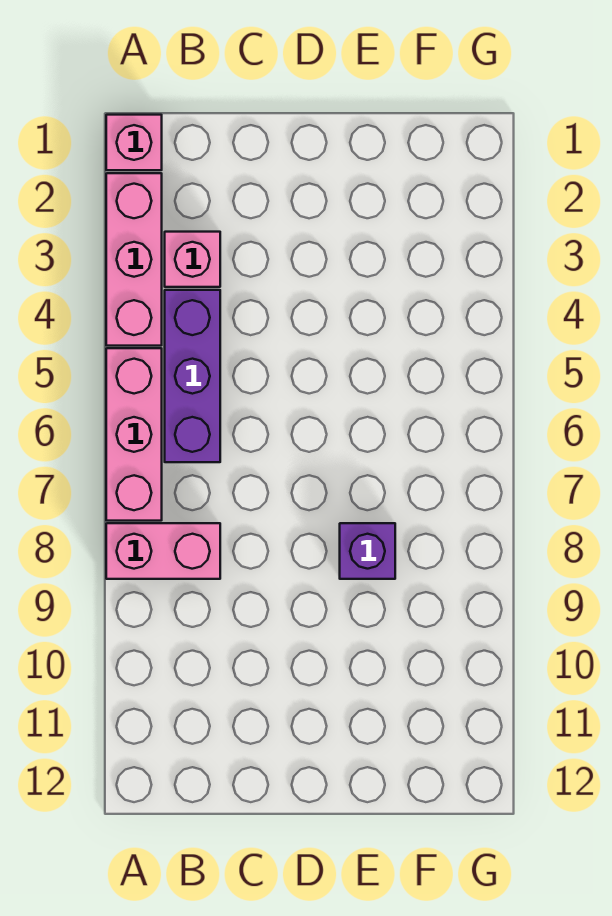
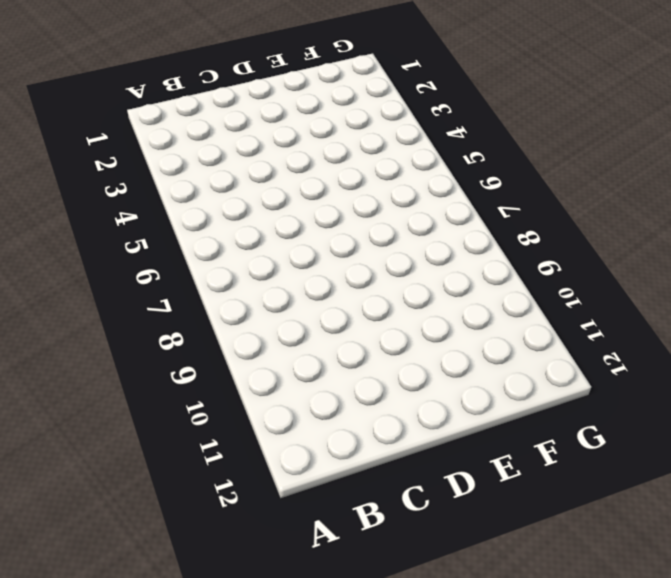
none -> pink brick A1 level 1
none -> pink brick A2:A4 level 1

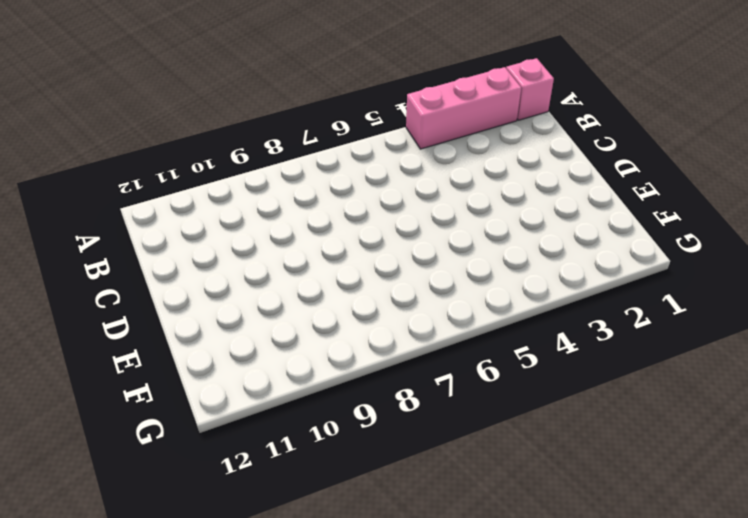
none -> pink brick A5:A7 level 1
none -> pink brick A8:B8 level 1

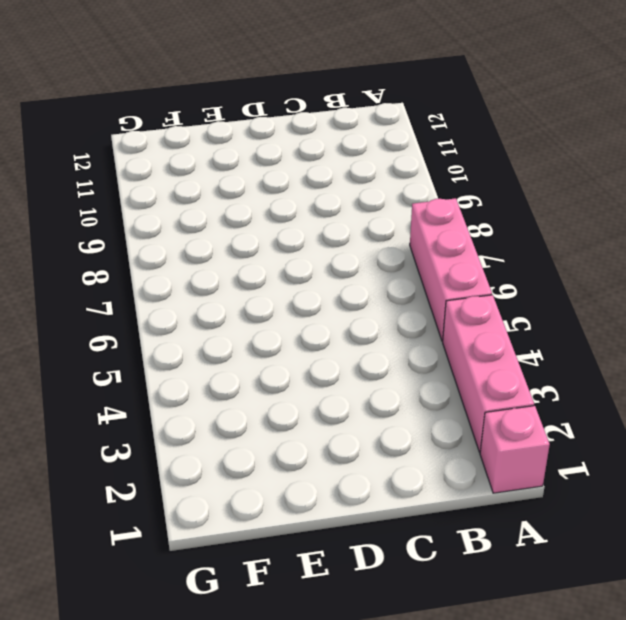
none -> pink brick A8:B8 level 1
none -> pink brick B3 level 1

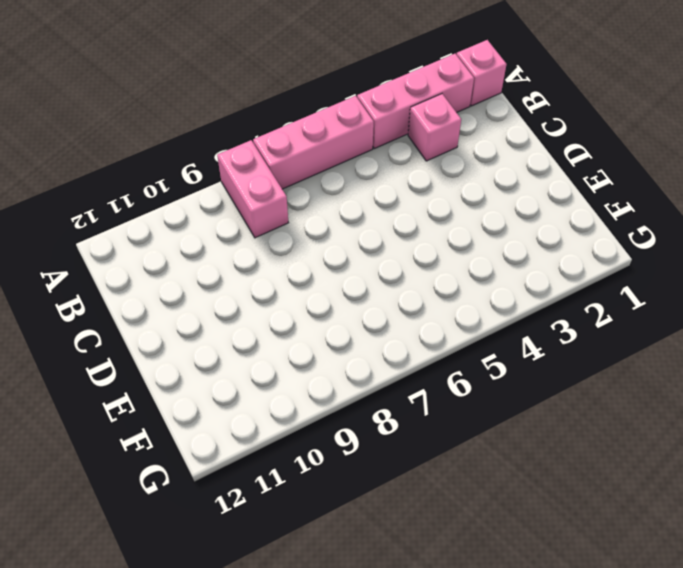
none -> purple brick B4:B6 level 1
none -> purple brick E8 level 1

